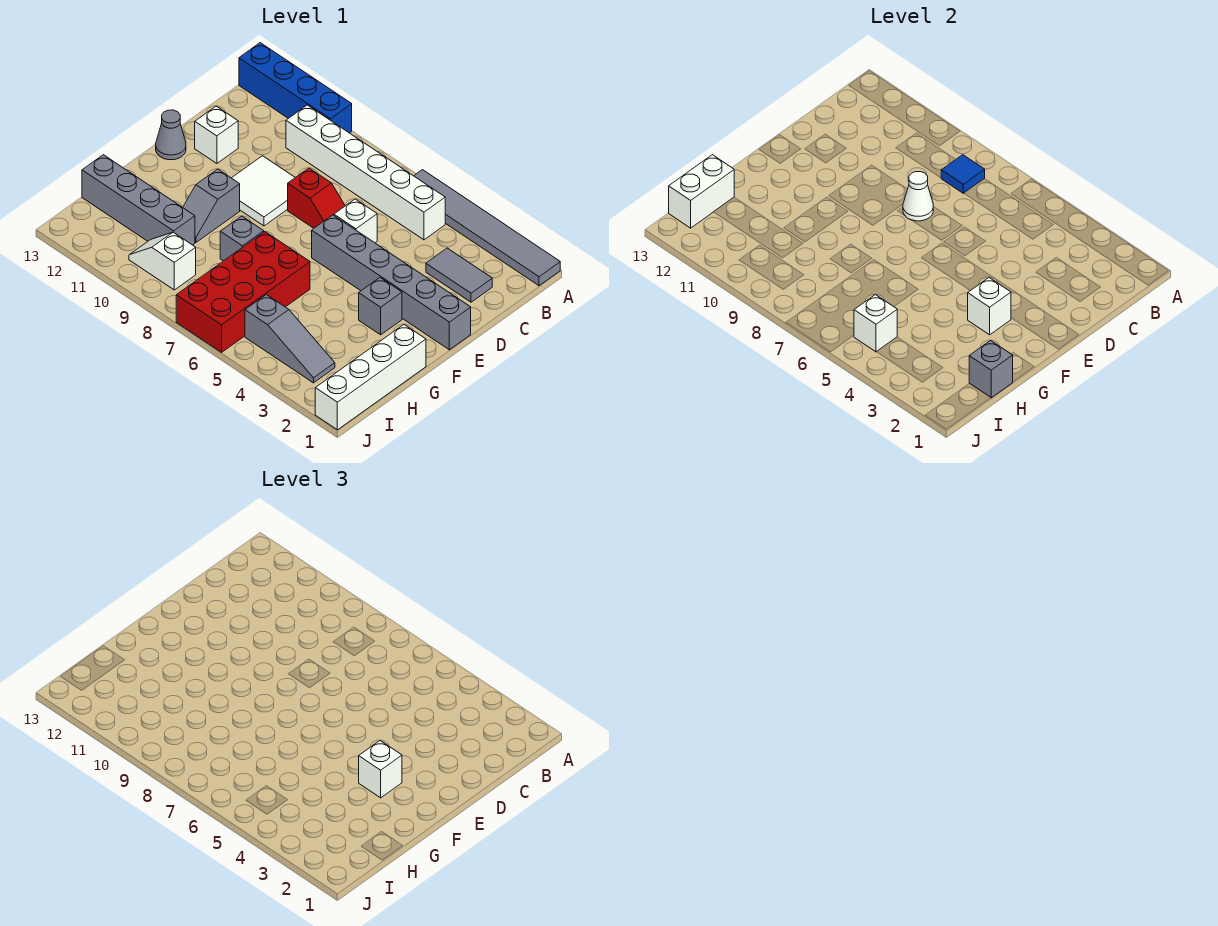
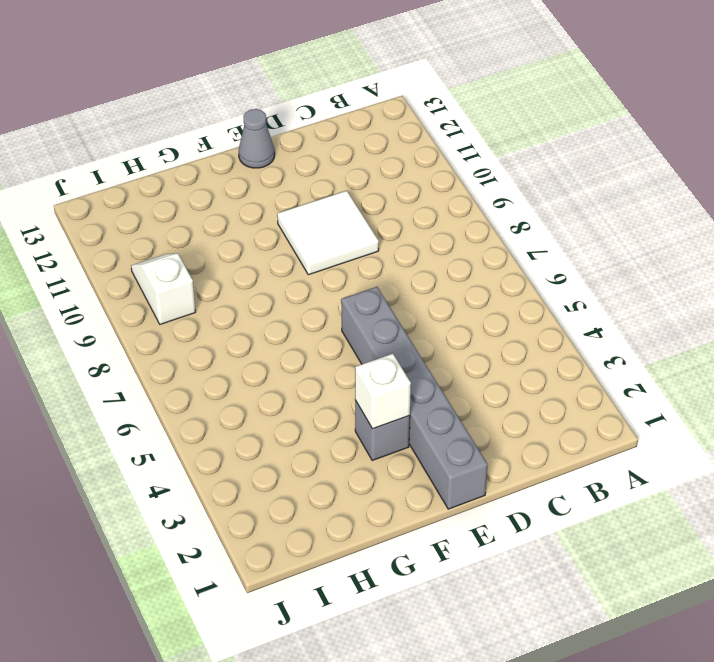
none -> grey tile A1:A6 level 1
none -> blue brick A10:A13 level 1
none -> white brick B5:B10 level 1

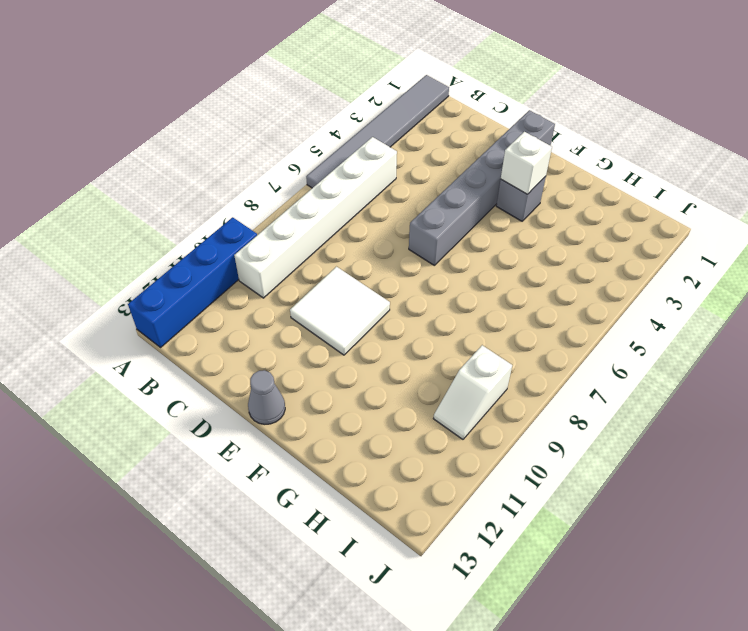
none -> grey tile C2:C3 level 1
none -> white brick D6 level 1
none -> red slope D7:D8 level 1 top 8

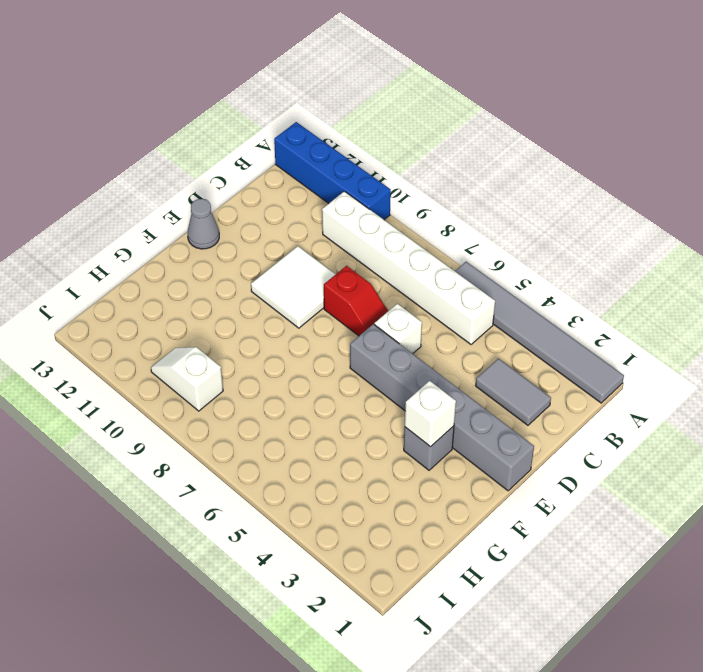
none -> white brick D12 level 1
none -> grey slope F10:G10 level 1 top F
none -> white brick G1:J1 level 1

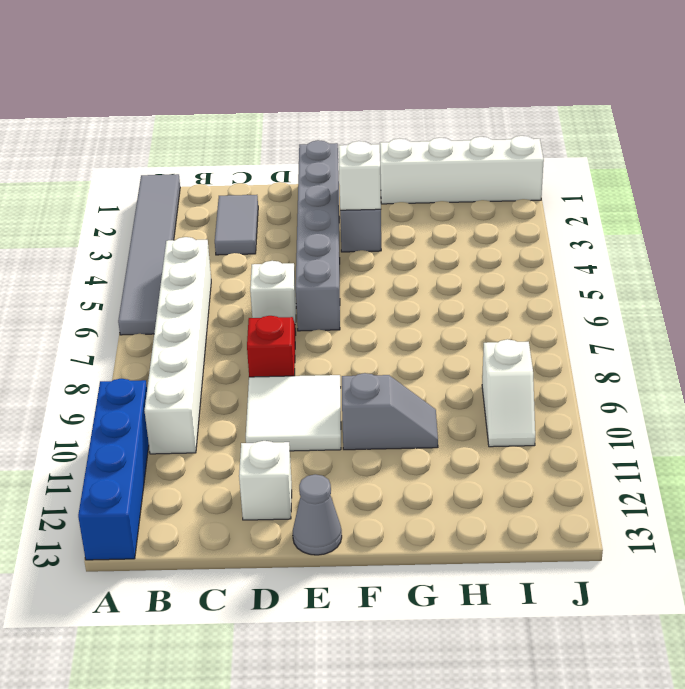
none -> red brick G6:J7 level 1
none -> grey brick G8 level 1
none -> grey brick H10:H13 level 1

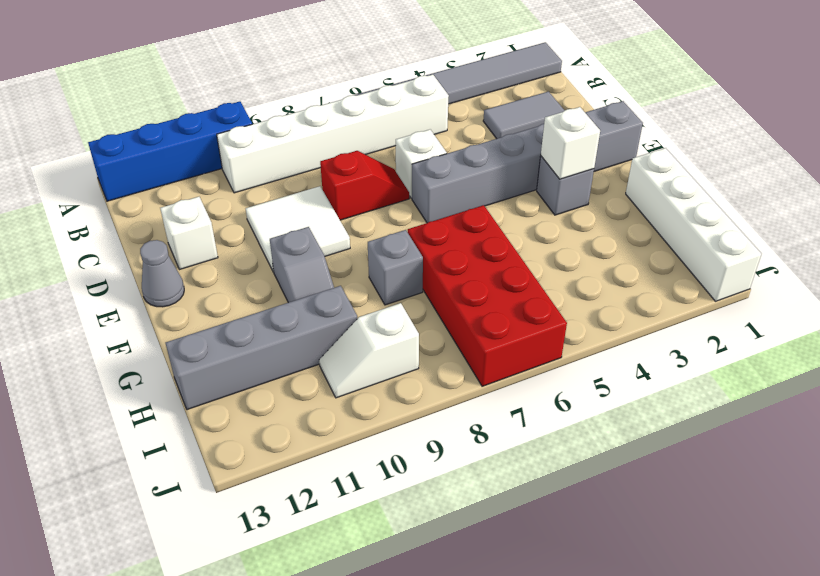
none -> grey slope I3:I5 level 1 top 5
none -> blue tile B8 level 2
none -> white cone D8 level 2

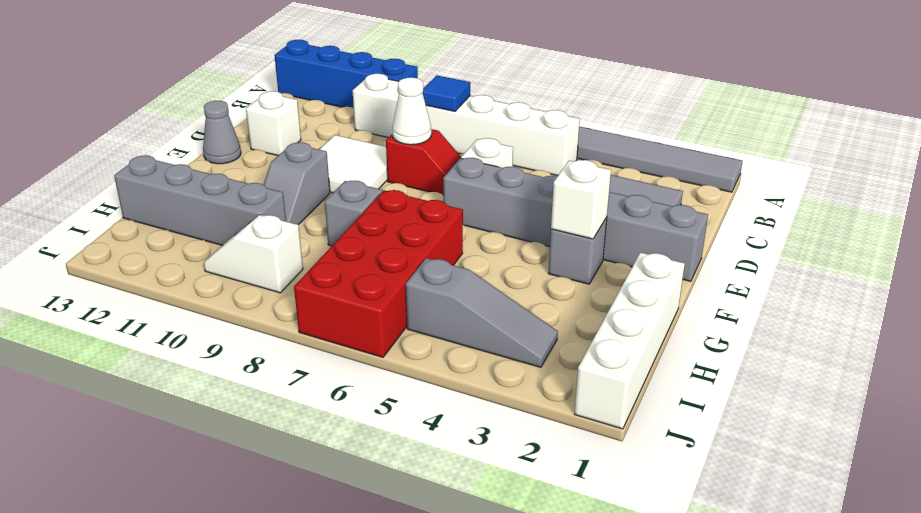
none -> grey brick H1 level 2
none -> white brick H13:I13 level 2
none -> white brick I5 level 2

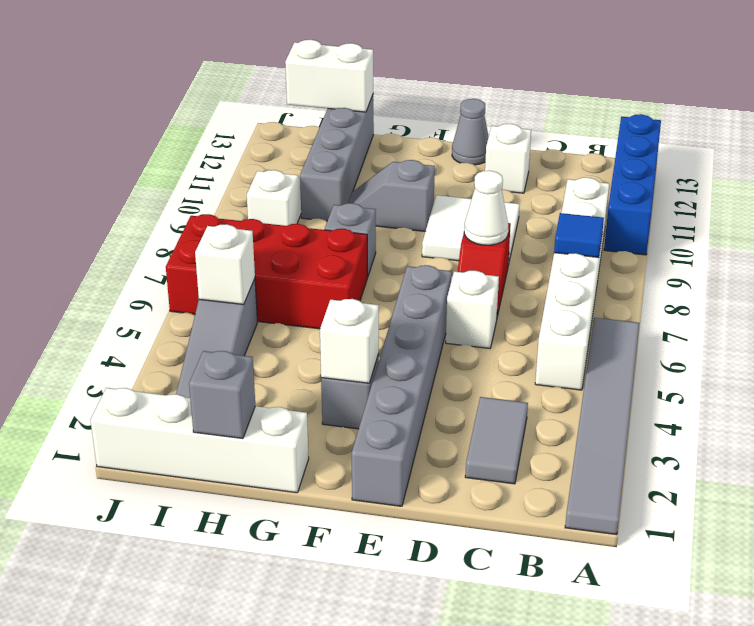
none -> white brick F3 level 3

